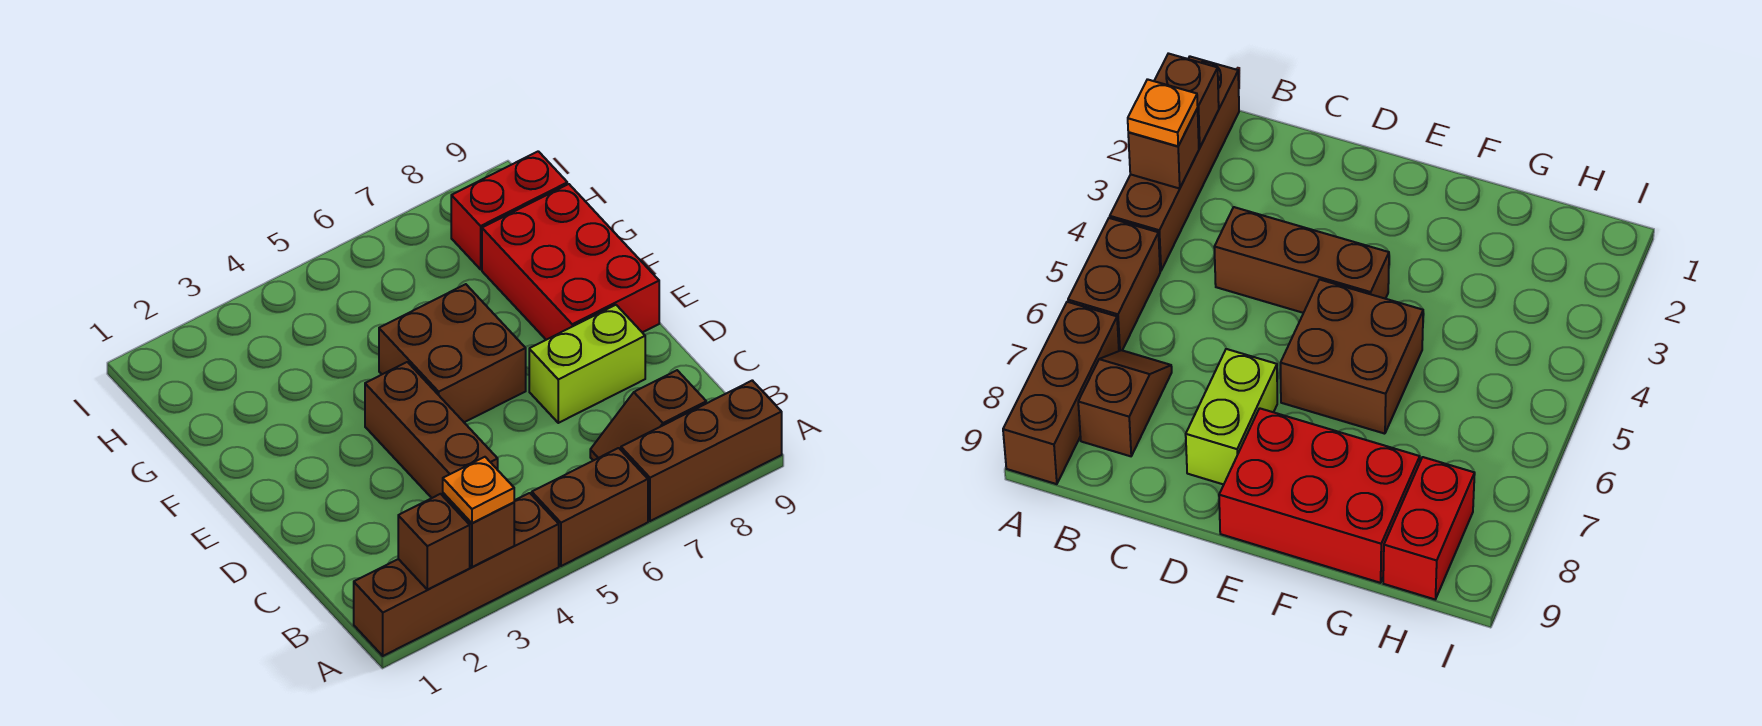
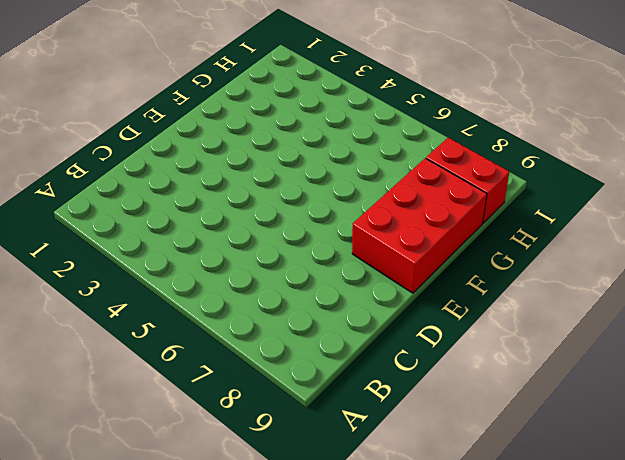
none -> brown brick A1:A4 level 1
none -> brown brick A5:A6 level 1
none -> brown brick A7:A9 level 1

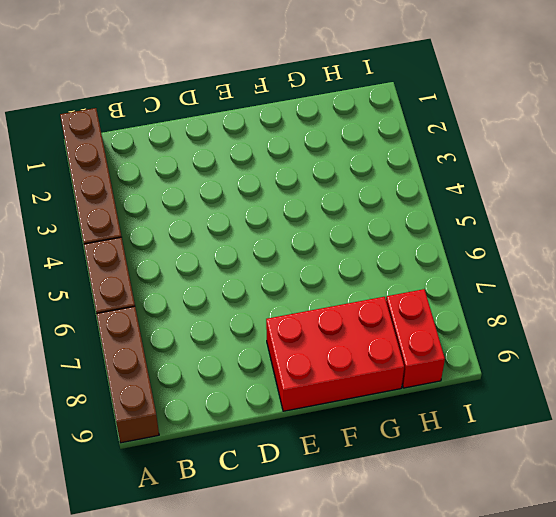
none -> brown slope B7:B8 level 1 top 8
none -> brown brick C4:E4 level 1
none -> lime brick D7:D8 level 1

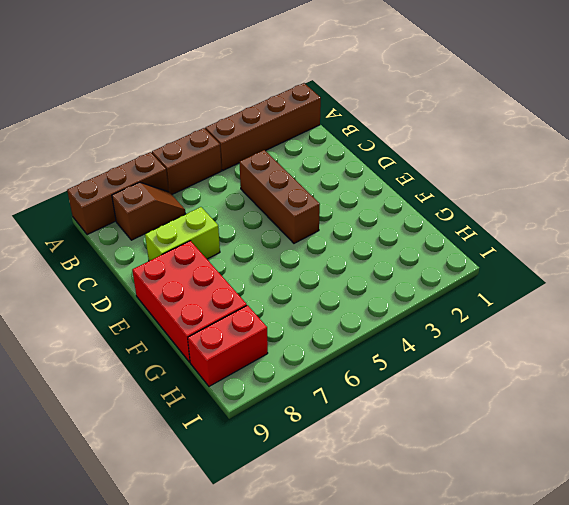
none -> brown brick E5:F6 level 1
none -> brown brick A2 level 2
none -> brown brick A3 level 2

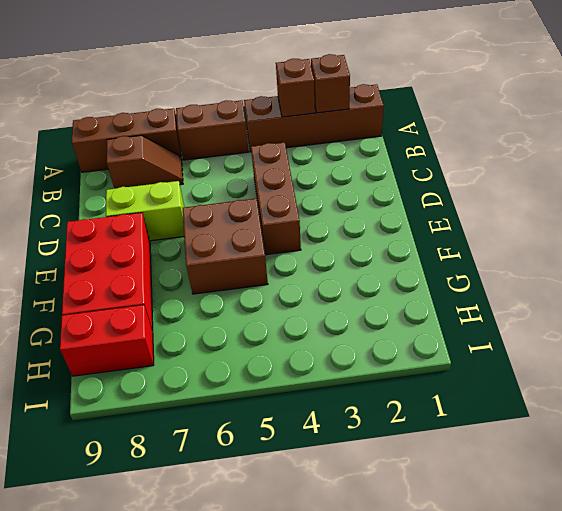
none -> orange plate A3 level 3

